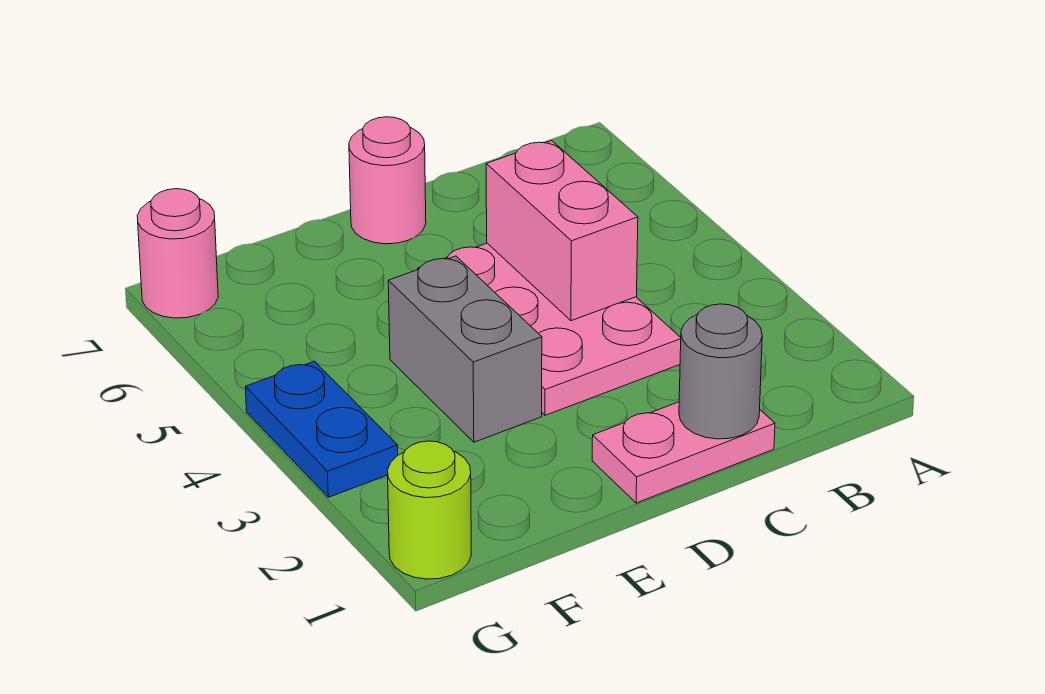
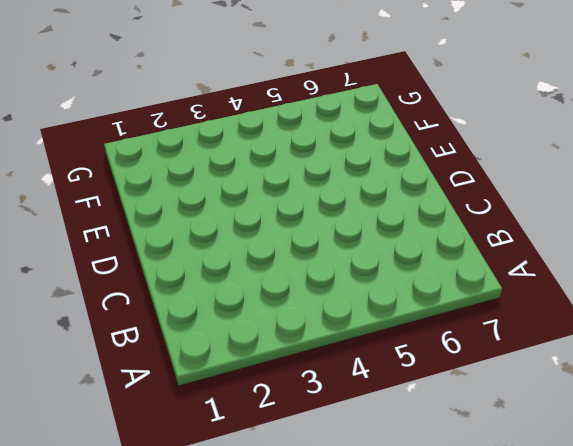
none -> pink plate C1:D1 level 1
none -> pink plate C3:D5 level 1

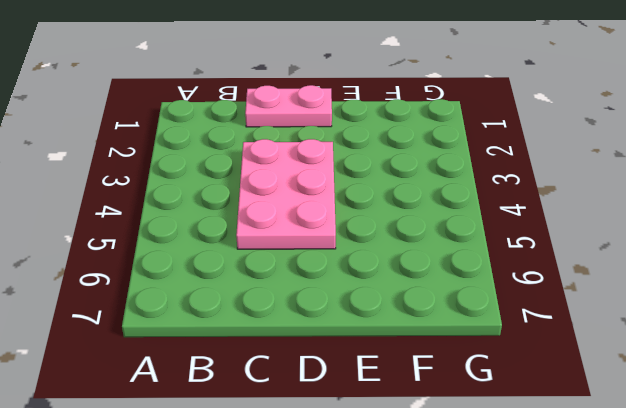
none -> pink round brick D7 level 1
none -> grey brick E3:E4 level 1

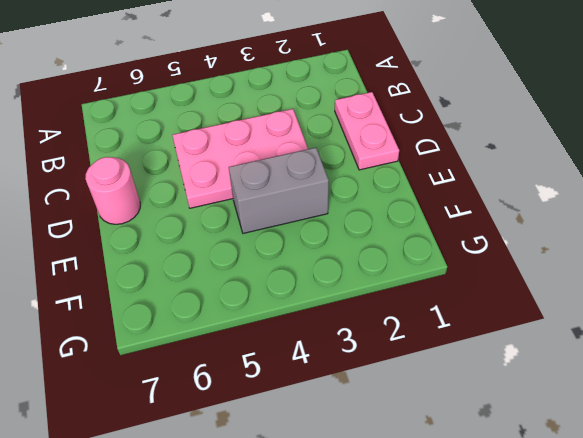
none -> lime round brick G1 level 1
none -> blue plate G3:G4 level 1

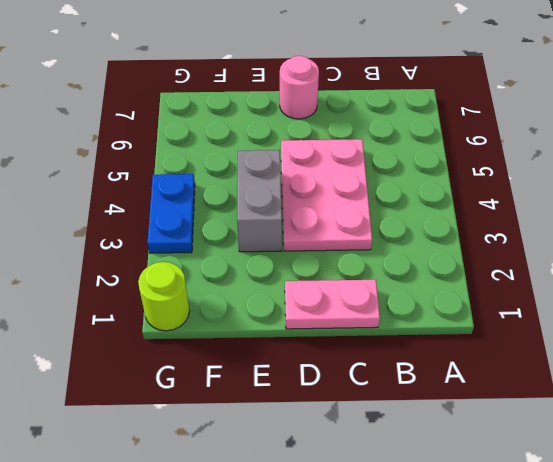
none -> pink round brick G7 level 1
none -> grey round brick C1 level 2

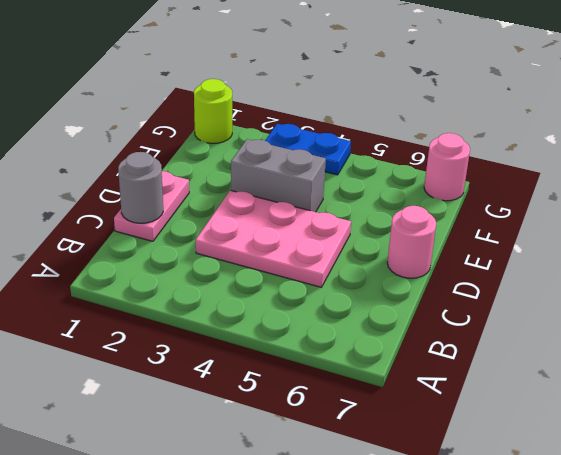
none -> pink brick C4:C5 level 2

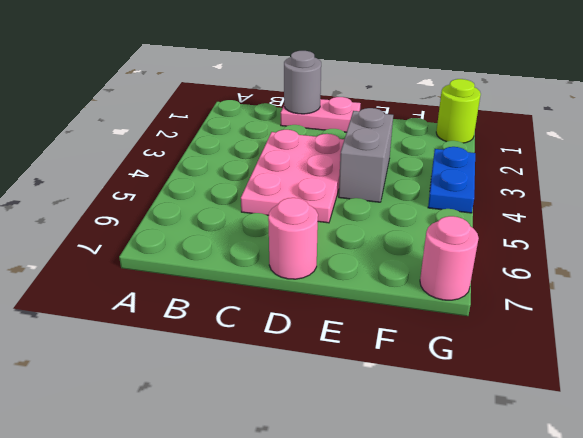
none -> pink brick C4:C5 level 2

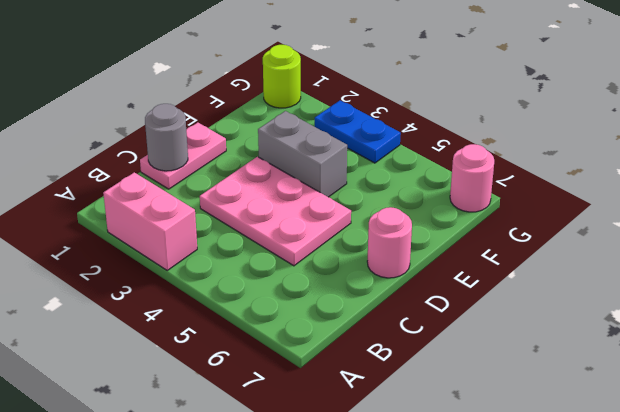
pink brick A2:A3 level 1 -> pink brick C4:C5 level 2

